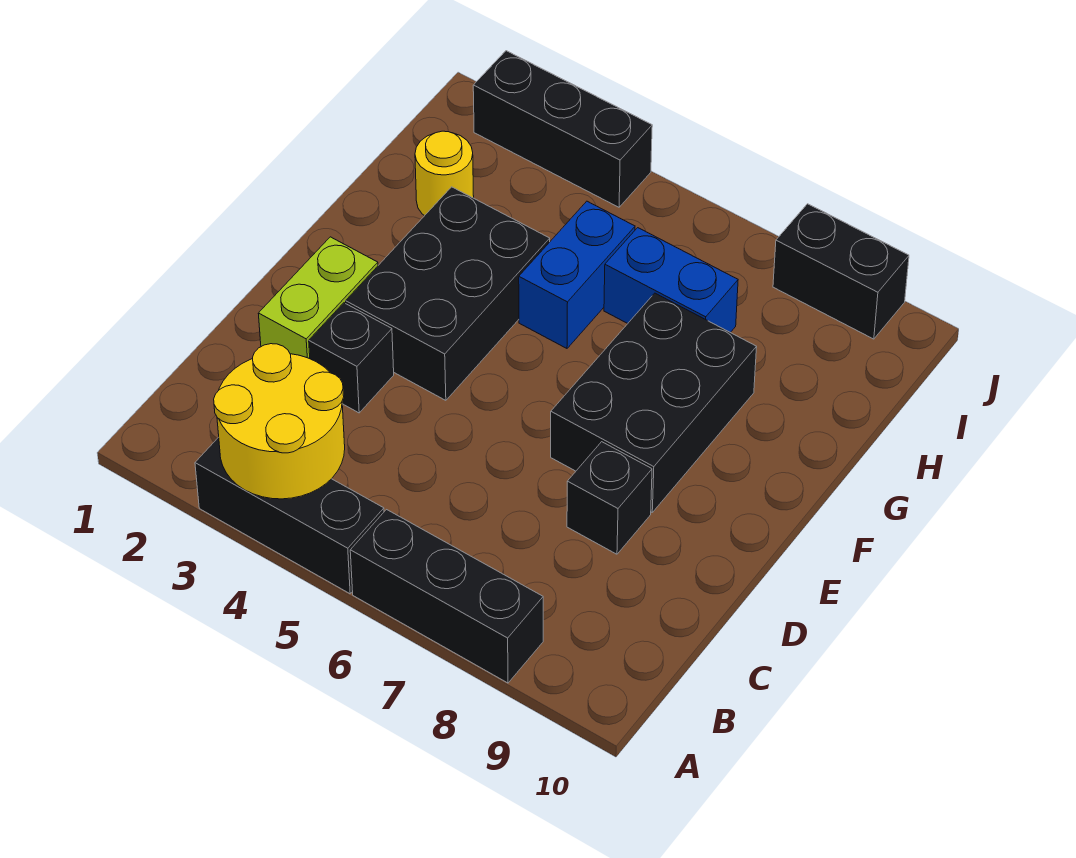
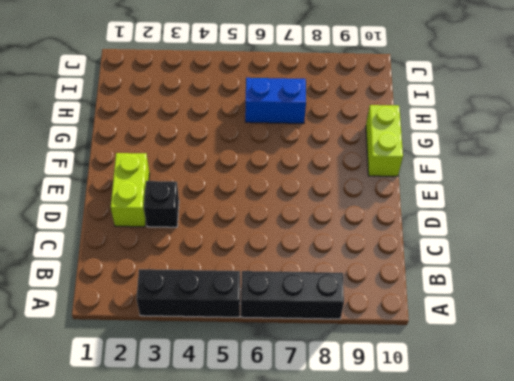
lime brick F10:G10 level 1 -> none
none -> black brick D8 level 1
none -> black brick E3:G4 level 1
none -> black brick E7:G8 level 1

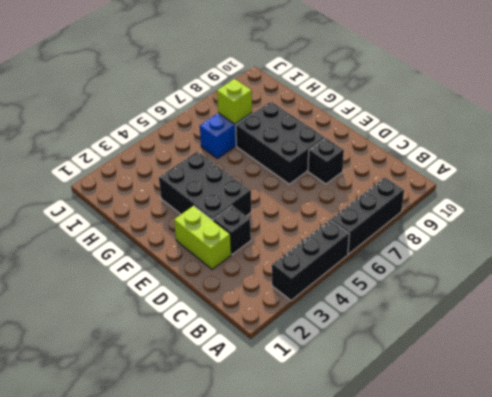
lime brick H7 level 2 -> none
none -> blue brick G5:H5 level 1
none -> yellow round brick H2 level 1
none -> black brick J2:J4 level 1

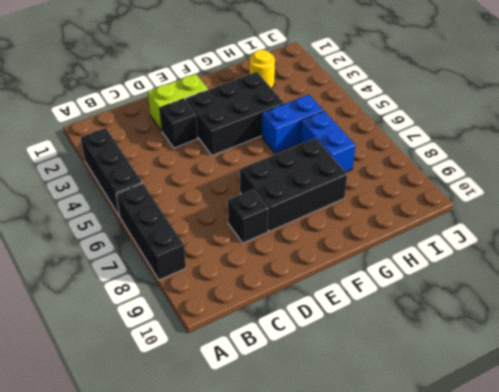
none -> black brick J2:J4 level 1
none -> black brick J8:J9 level 1
none -> yellow round brick A3:B4 level 2

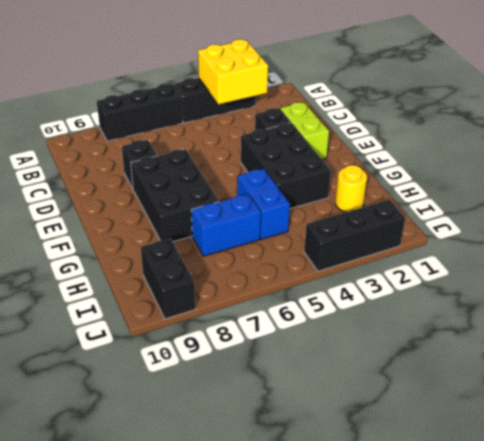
yellow brick A3:B4 level 2 -> yellow round brick A3:B4 level 2
black brick I9:J9 level 1 -> black brick J8:J9 level 1

